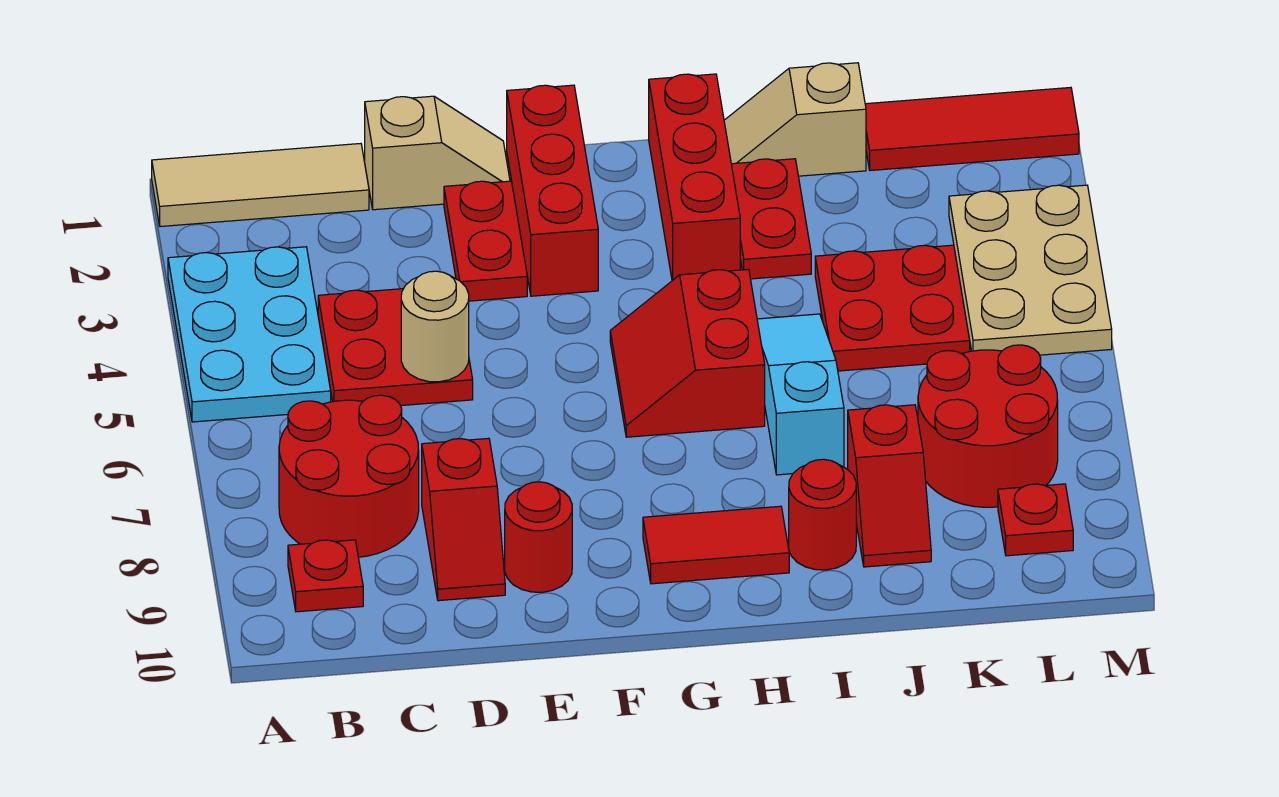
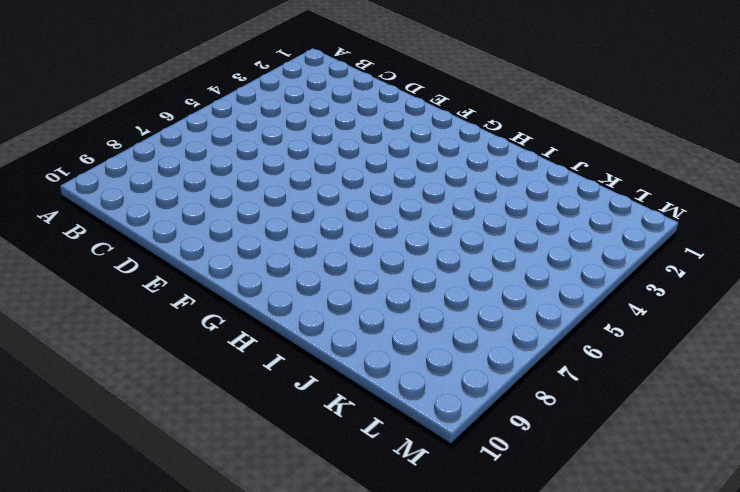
none -> tan tile A1:C1 level 1
none -> cyan plate A3:B5 level 1
none -> red round brick B7:C8 level 1

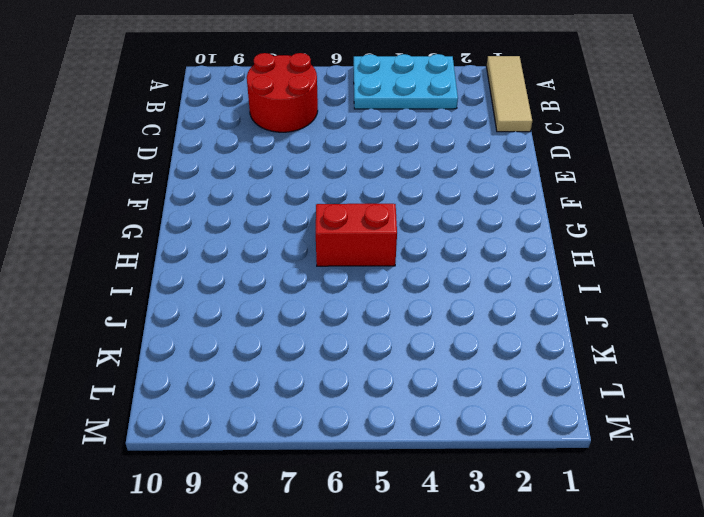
none -> red plate B9 level 1
none -> red plate C4:D5 level 1
none -> tan slope D1:E1 level 1 top D

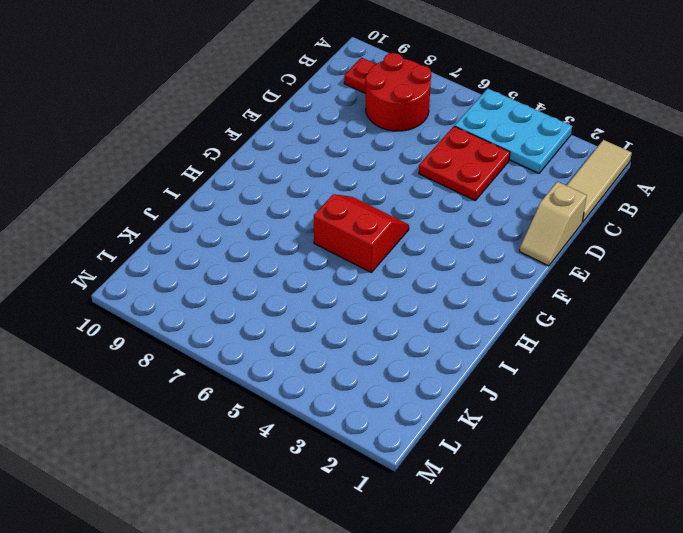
none -> red slope D8:D9 level 1 top 8
none -> red plate E2:E3 level 1
none -> red round brick E9 level 1

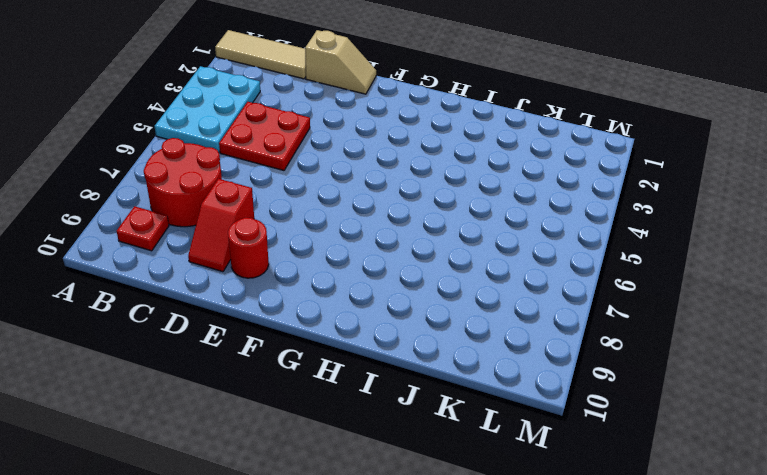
none -> red plate E2:E3 level 1
none -> red brick F1:F3 level 1
none -> red slope G5:H6 level 1 top H

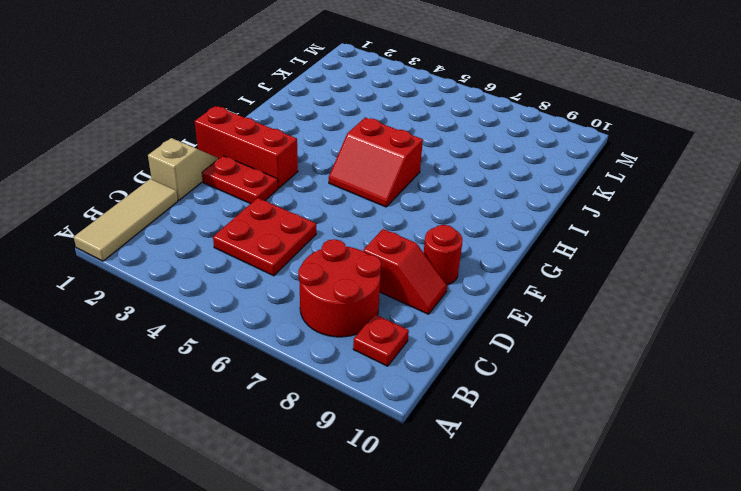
none -> cyan plate A3:B5 level 1
none -> red tile G9:H9 level 1
none -> red brick H1:H3 level 1

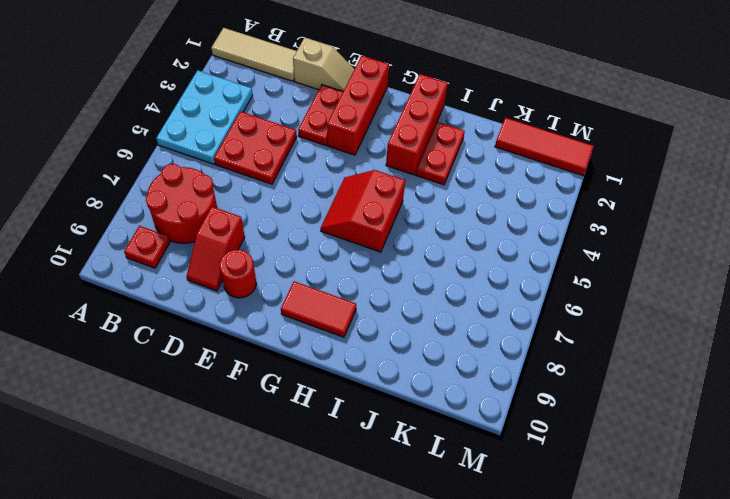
none -> tan slope I1:J1 level 1 top J
none -> cyan slope I5:I7 level 1 top 7
none -> red round brick I9 level 1

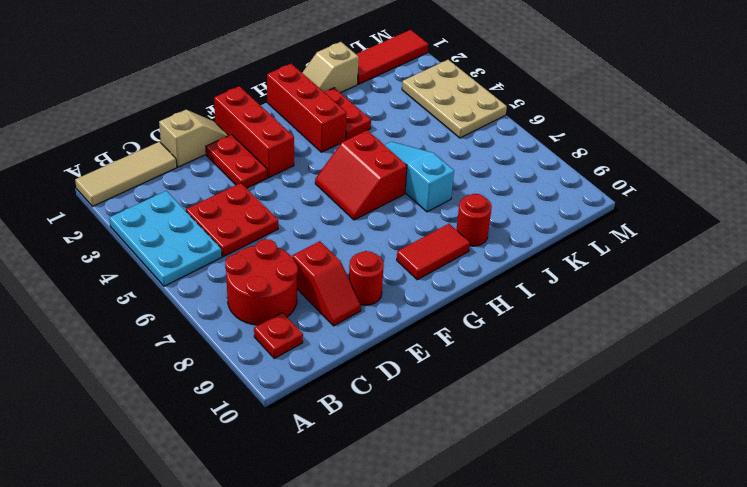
none -> red plate J4:K5 level 1
none -> red slope J8:J9 level 1 top 8
none -> red round brick K7:L8 level 1

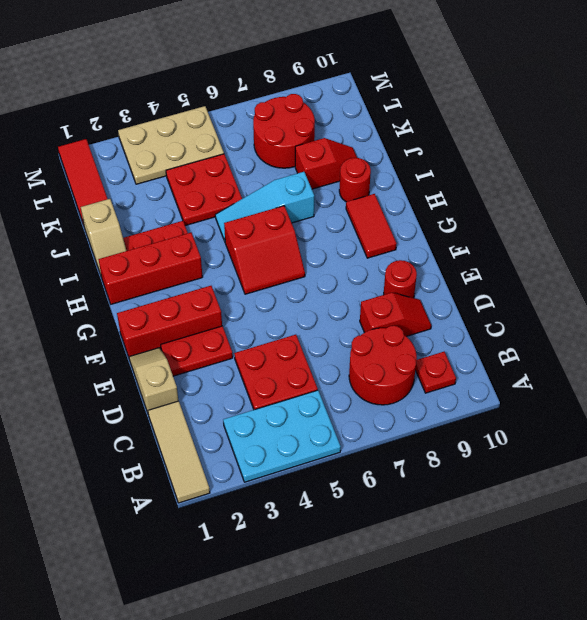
none -> red plate L9 level 1
none -> tan round brick D5 level 2

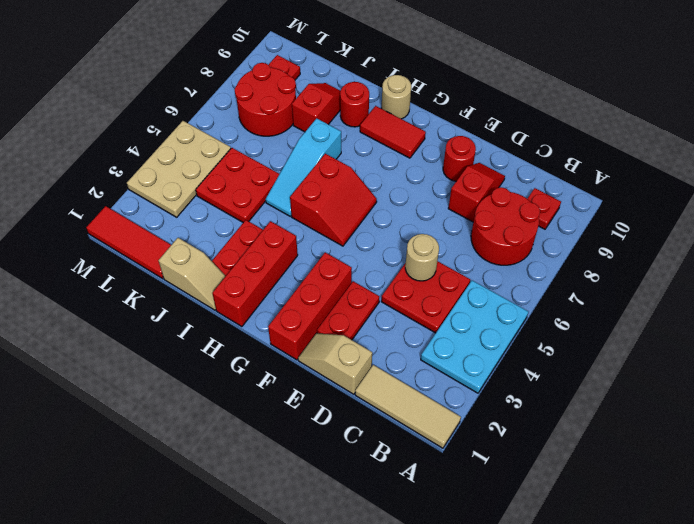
tan round brick H10 level 1 -> none

